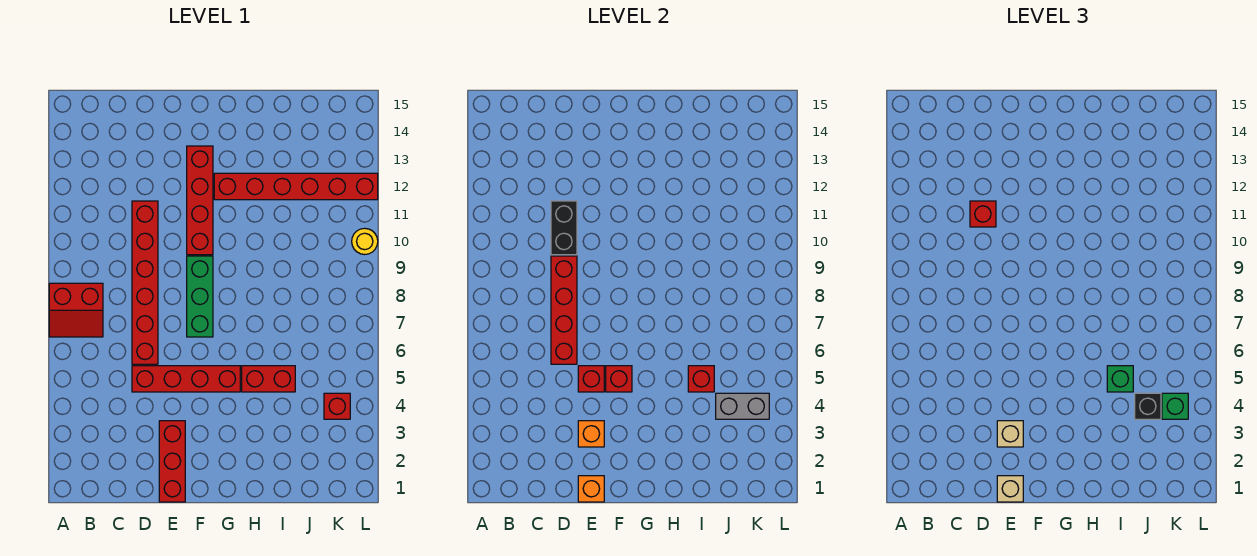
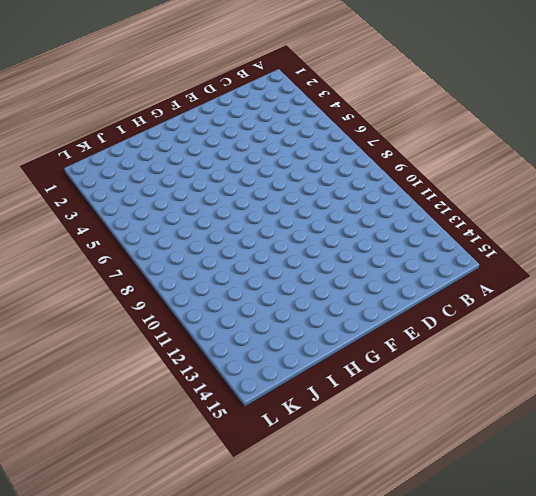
none -> red slope A7:B8 level 1 top 8
none -> red brick D5:G5 level 1
none -> red brick D6:D11 level 1

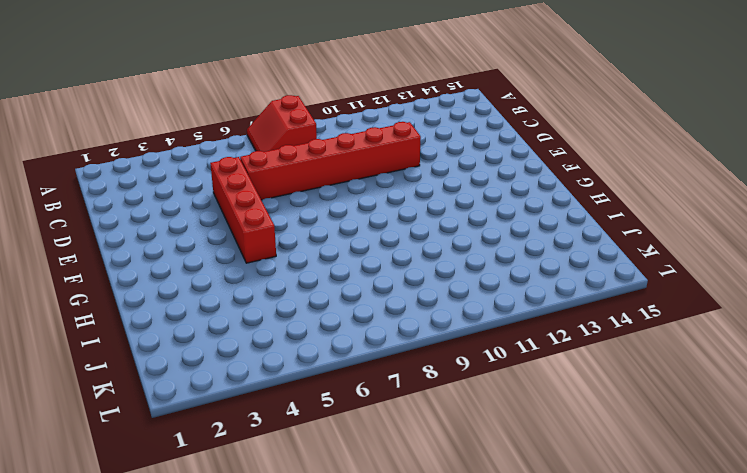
none -> red brick E1:E3 level 1
none -> green brick F7:F9 level 1
none -> red brick F10:F13 level 1

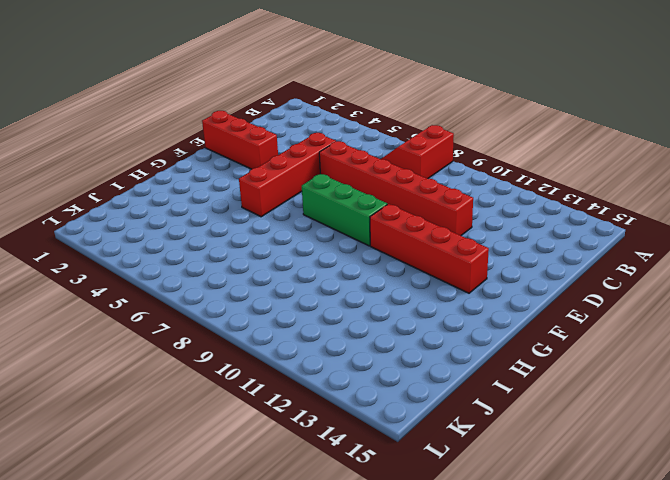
none -> red brick G12:L12 level 1
none -> red brick H5:I5 level 1
none -> red brick K4 level 1

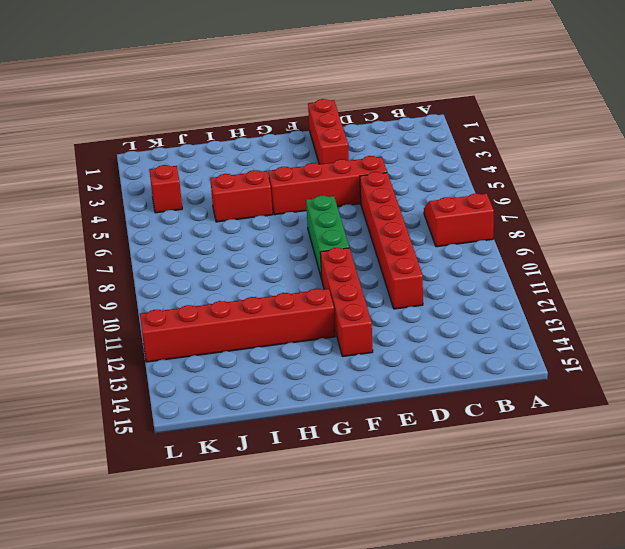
none -> yellow round brick L10 level 1
none -> red brick D6:D9 level 2
none -> black brick D10:D11 level 2

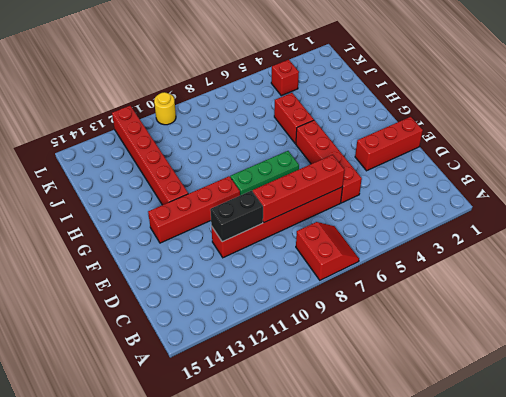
none -> orange brick E1 level 2
none -> orange brick E3 level 2
none -> red brick E5 level 2

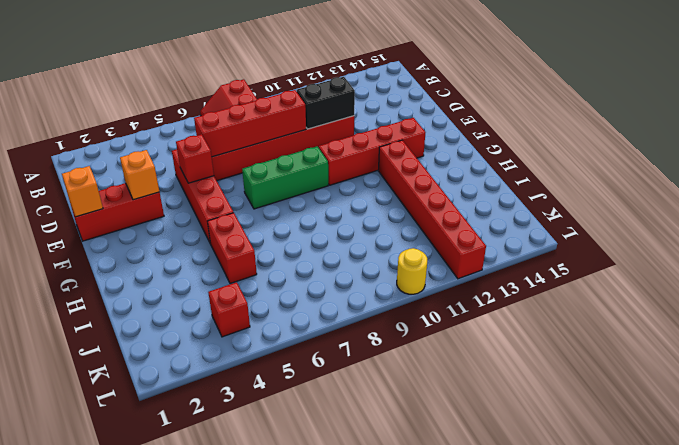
none -> red brick F5 level 2
none -> red brick I5 level 2
none -> grey brick J4:K4 level 2

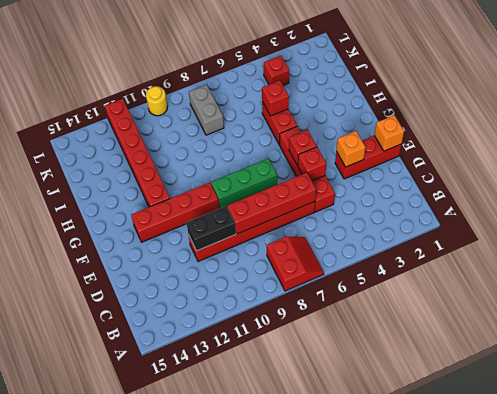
grey brick J8:K8 level 1 -> grey brick J4:K4 level 2
none -> red brick D11 level 3
none -> tan brick E1 level 3
none -> tan brick E3 level 3

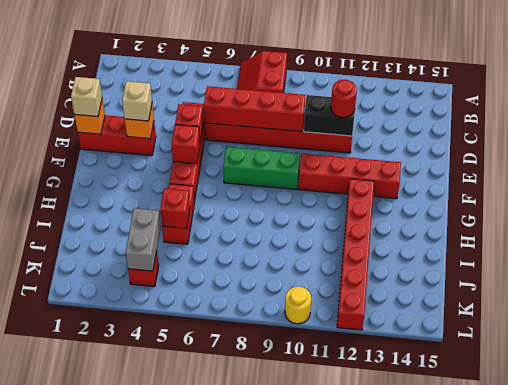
red round brick D11 level 3 -> red brick D11 level 3
none -> green brick I5 level 3
none -> black brick J4 level 3
none -> green brick K4 level 3

